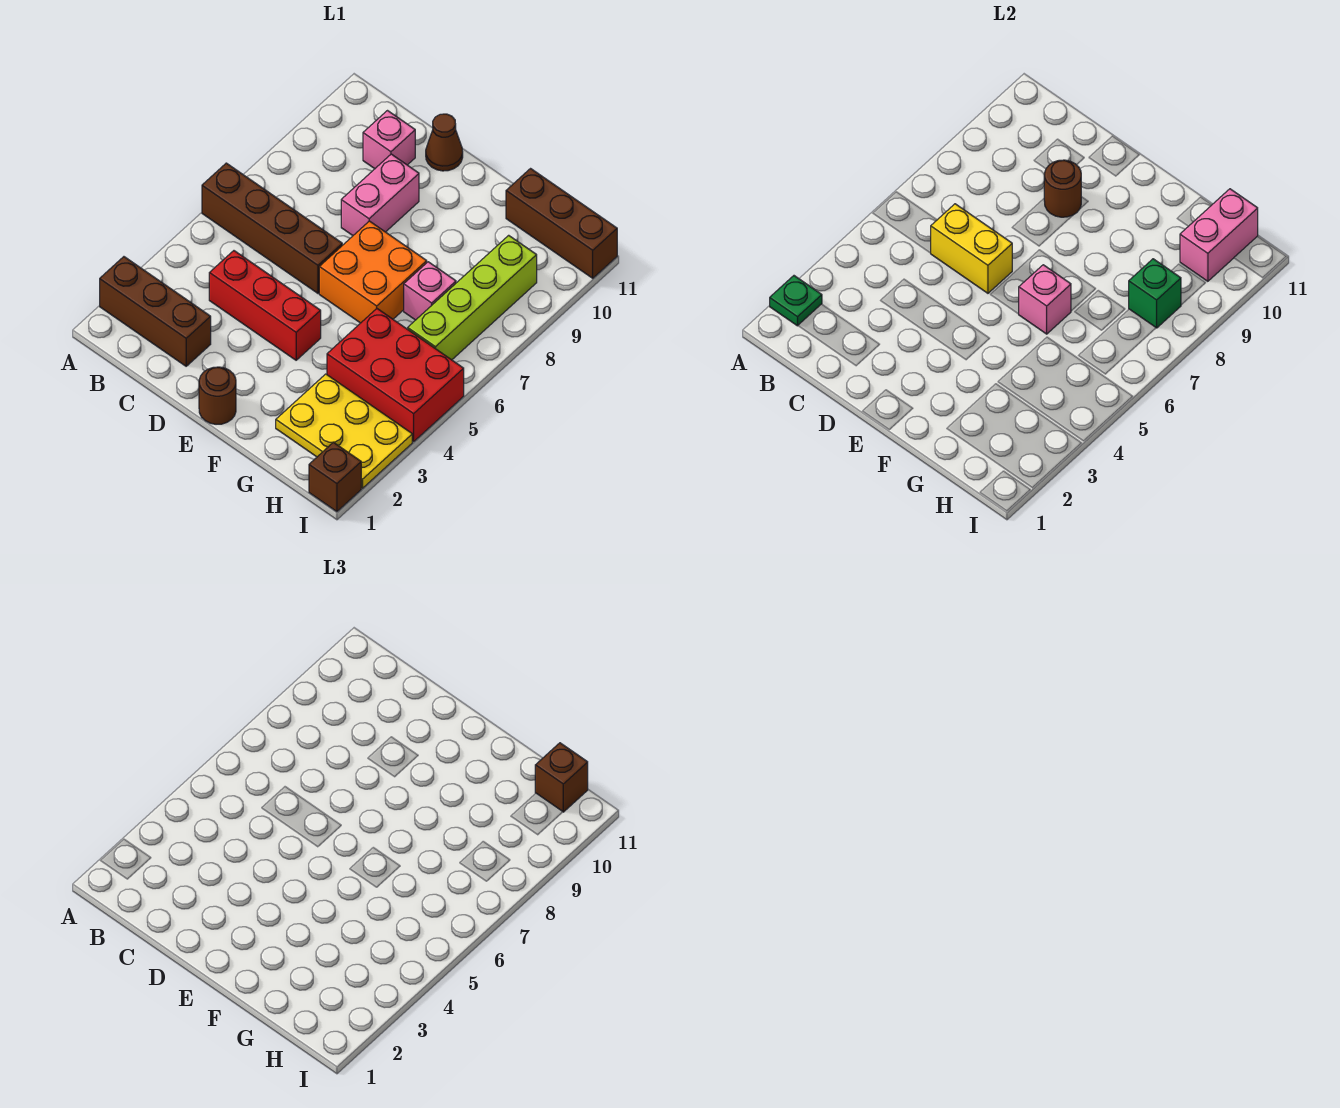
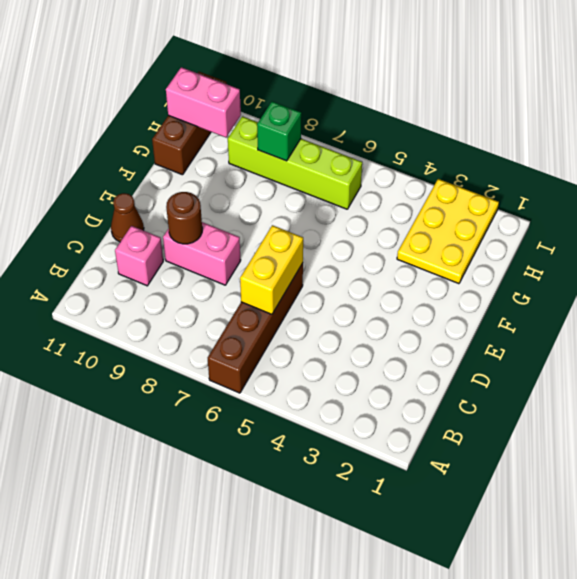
none -> brown brick A2:C2 level 1
none -> red brick C4:E4 level 1
none -> brown round brick E1 level 1

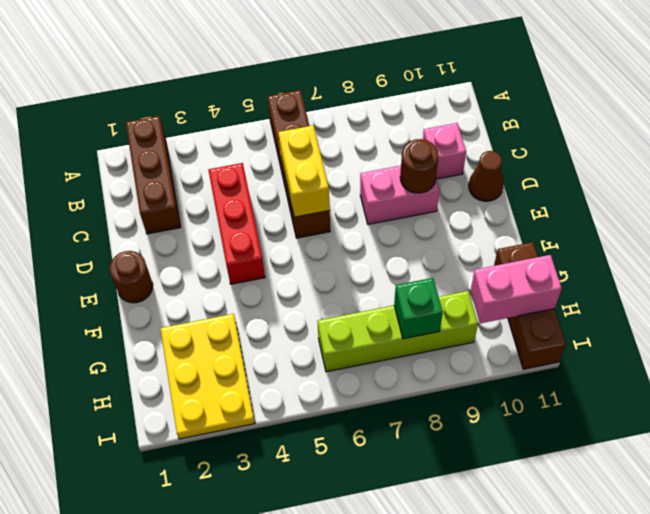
none -> orange brick E6:F7 level 1
none -> red brick G4:I5 level 1
none -> pink brick G7 level 1

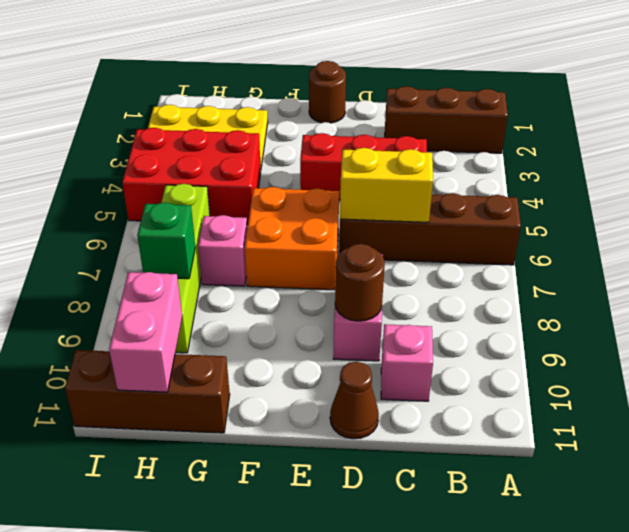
none -> brown brick I1 level 1
none -> green plate A2 level 2
none -> pink brick F6 level 2

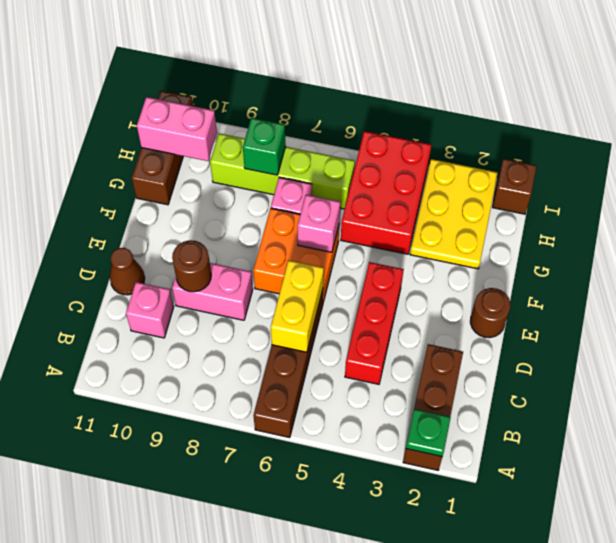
none -> brown brick H11 level 3

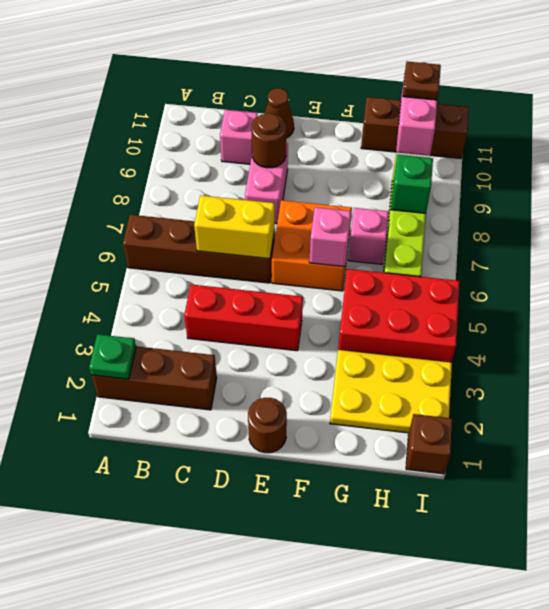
brown plate H11 level 3 -> brown brick H11 level 3

